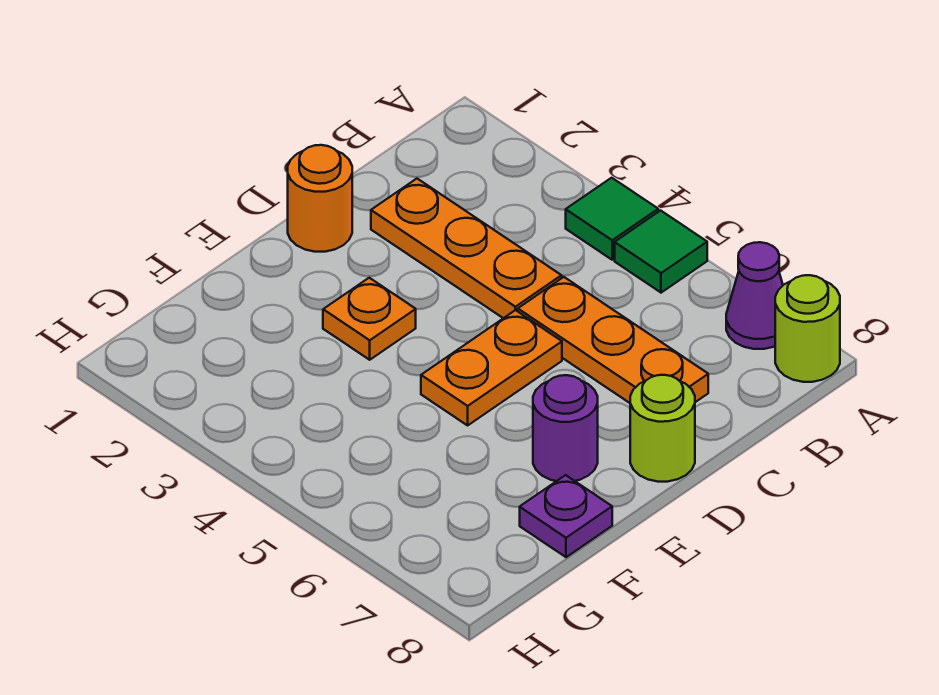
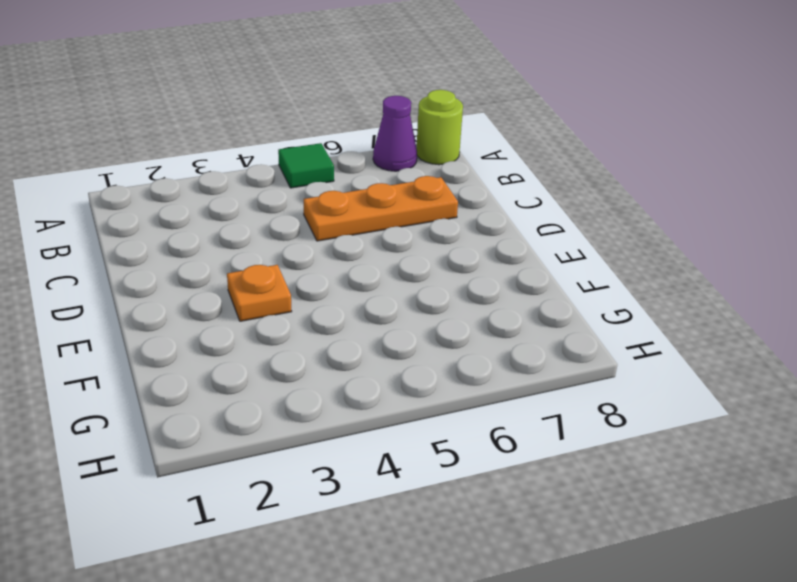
none -> green tile A4 level 1
none -> orange plate C2:C4 level 1
none -> orange round brick D1 level 1

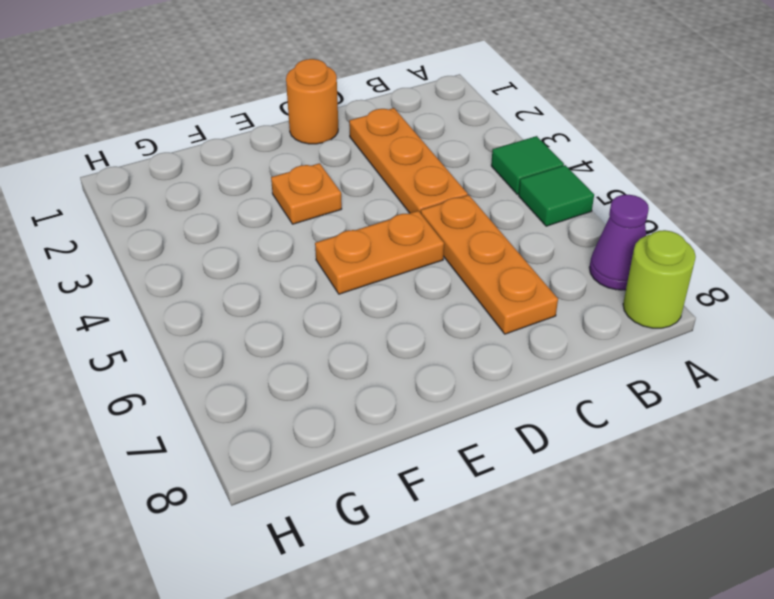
none -> lime round brick D8 level 1
none -> purple round brick E7 level 1
none -> purple plate F8 level 1

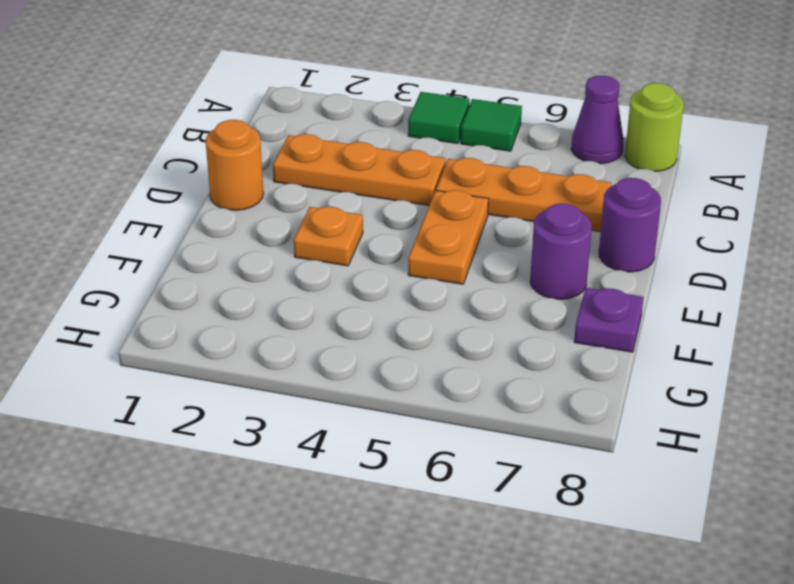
purple round brick D8 level 1 -> lime round brick D8 level 1

